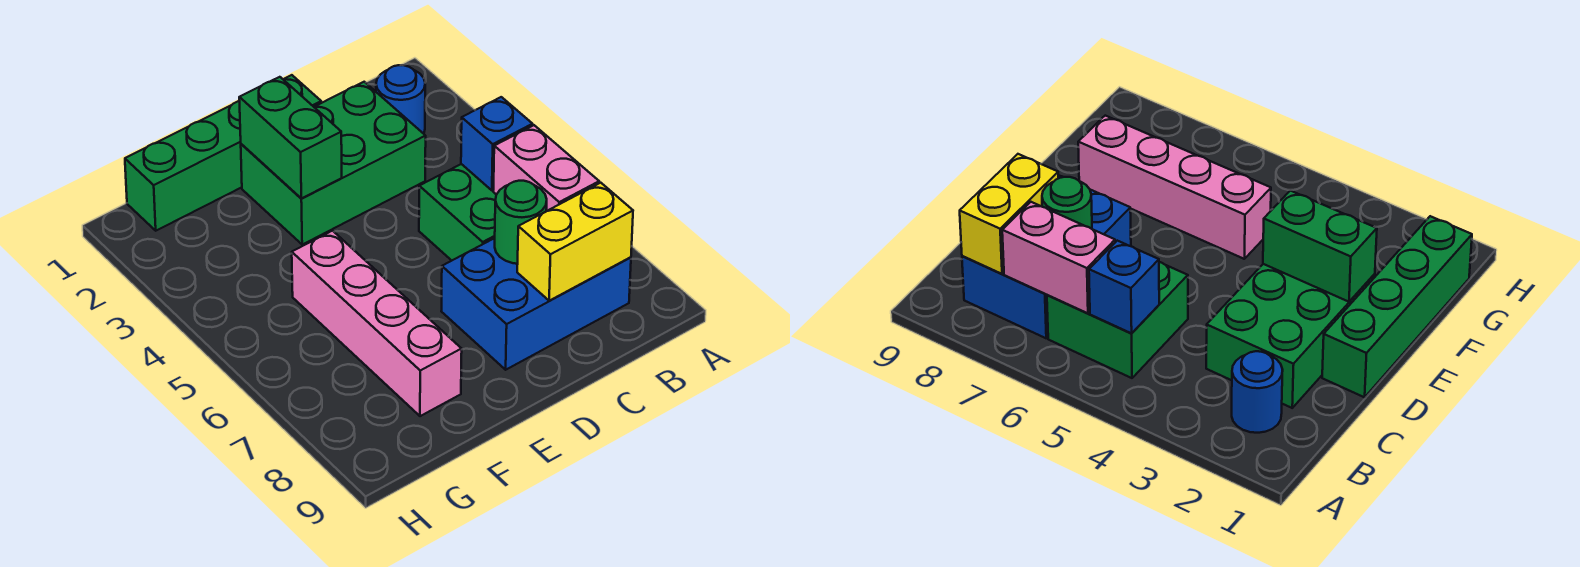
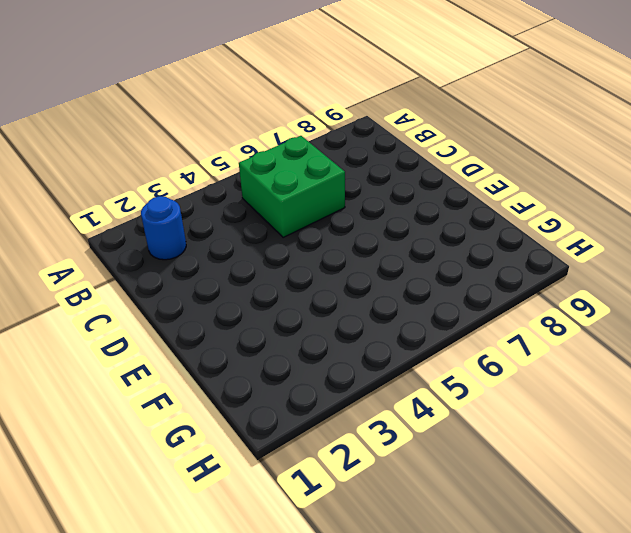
none -> blue brick B7:D8 level 1
none -> green brick C2:E3 level 1

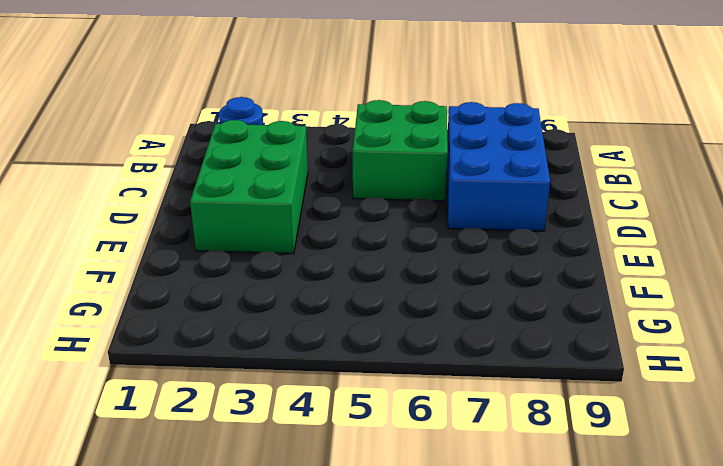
none -> green brick D1:G1 level 1
none -> pink brick F5:F8 level 1

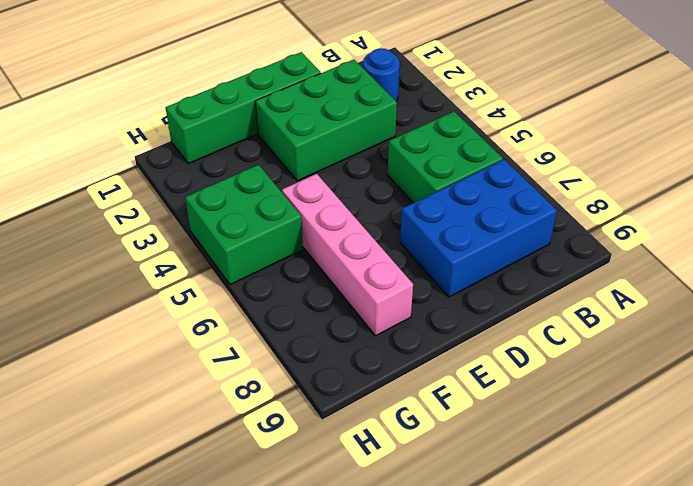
green brick G4:H5 level 1 -> none
none -> blue brick B5 level 2
none -> pink brick B6:B7 level 2

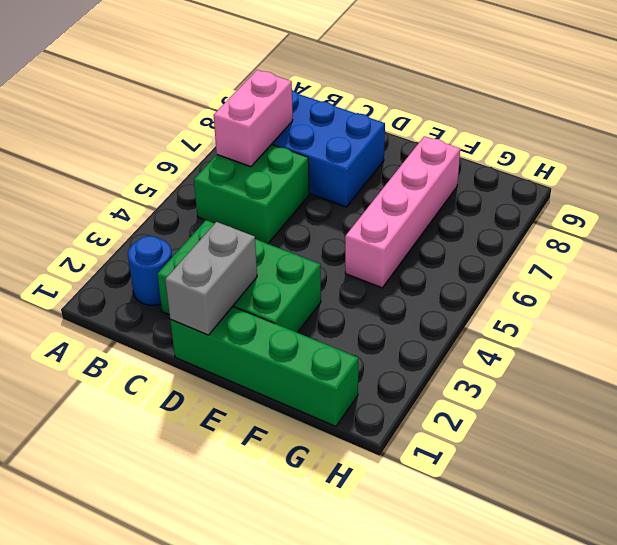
grey brick D1:D2 level 2 -> none
none -> blue brick B5 level 2
none -> yellow brick B8:C8 level 2

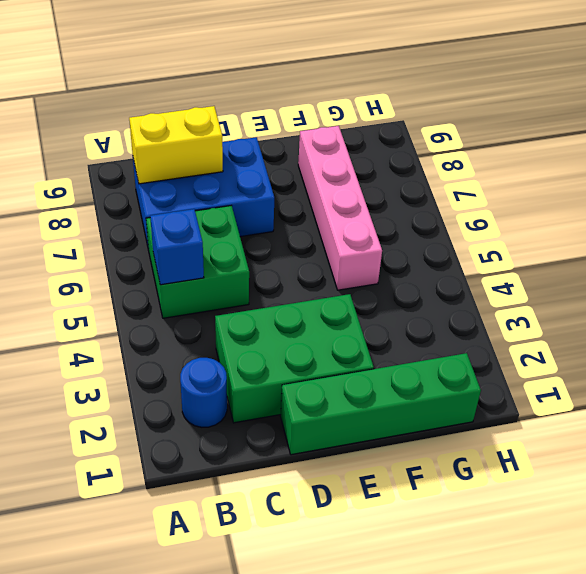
none -> pink brick B6:B7 level 2
none -> green round brick C7 level 2

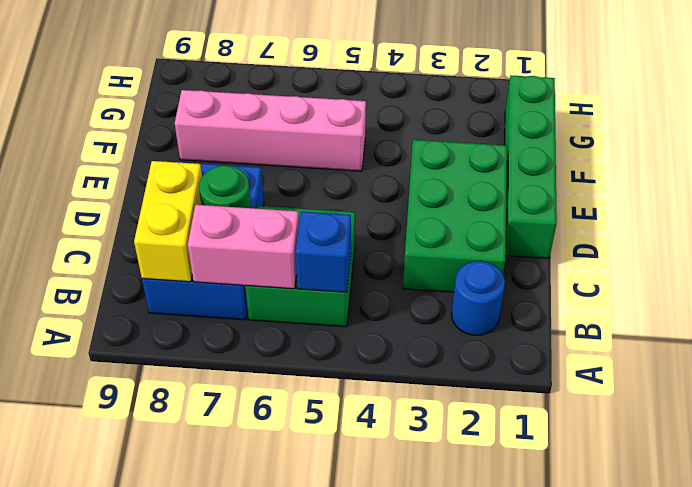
none -> green brick E2:E3 level 2

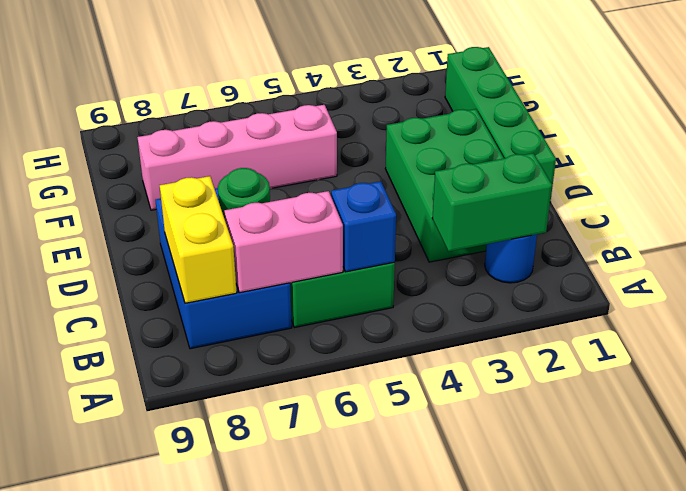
green brick B2:B3 level 2 -> green brick E2:E3 level 2

